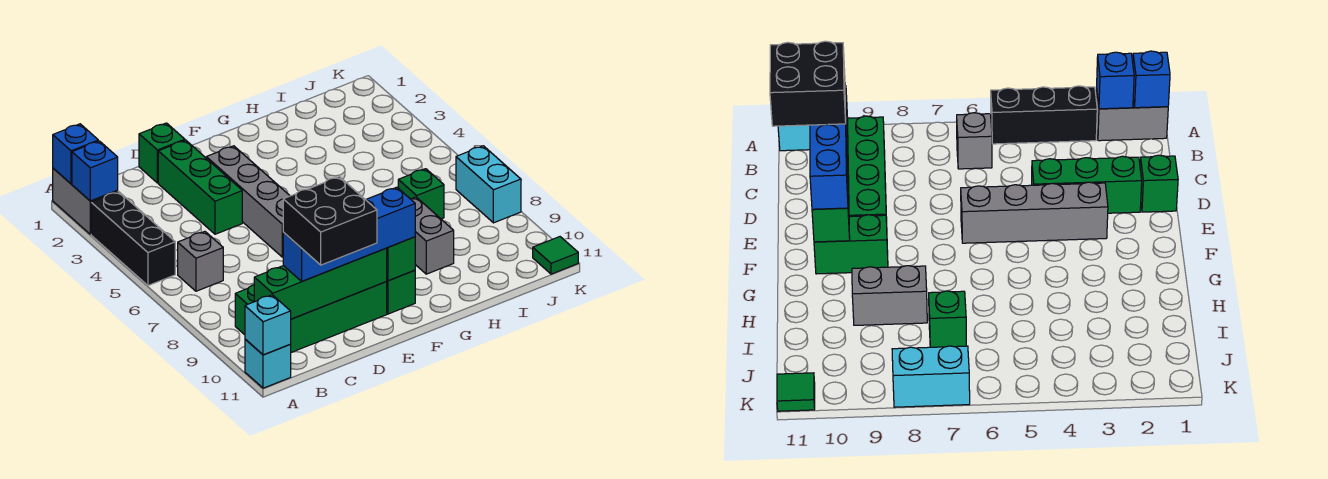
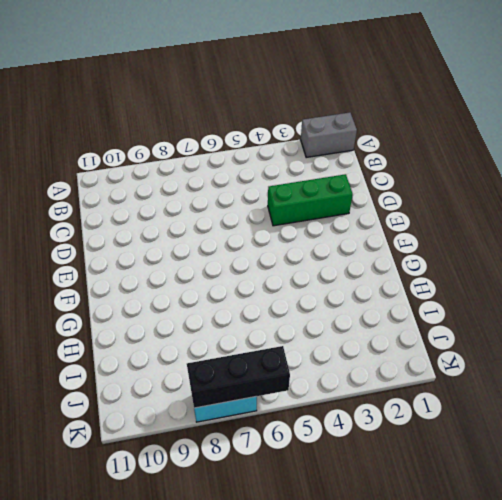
black brick K6:K8 level 2 -> black brick A3:A5 level 1
none -> cyan brick A11 level 1
none -> grey brick B6 level 1
none -> green brick B9:E10 level 1

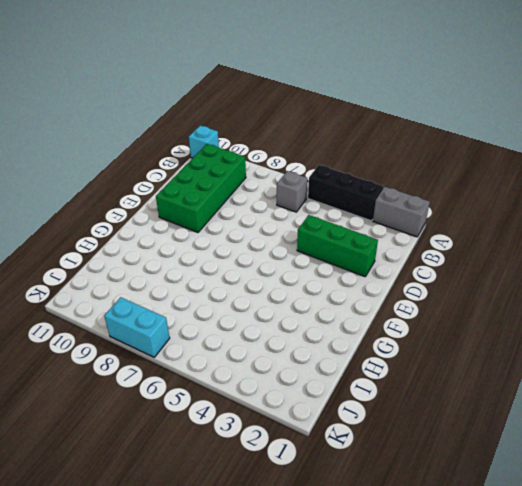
none -> green brick D1 level 1
none -> grey brick E3:E6 level 1
none -> green brick F9:F10 level 1

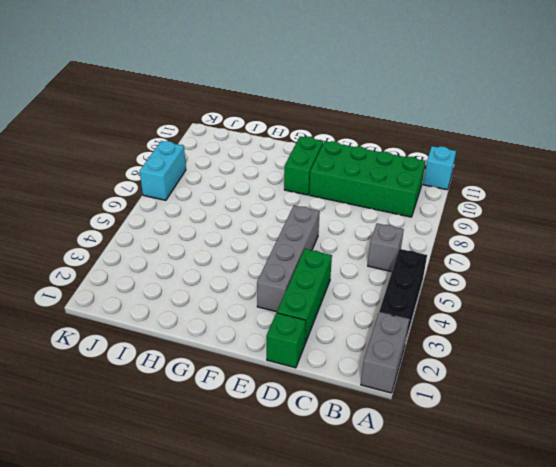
none -> grey brick H8:H9 level 1
none -> green brick I7 level 1
none -> green tile K11 level 1

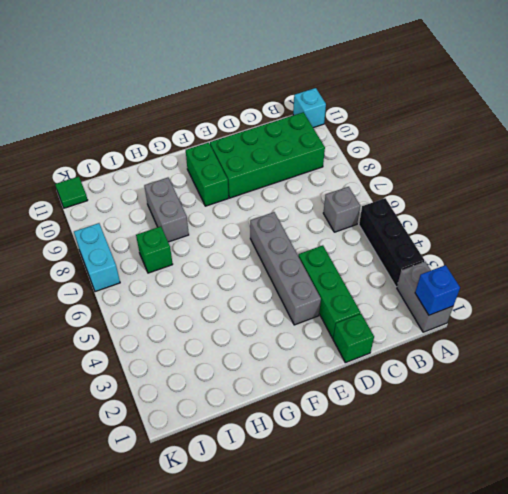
none -> blue brick A2 level 2
none -> cyan brick A11 level 2
none -> green brick B10:E10 level 2

